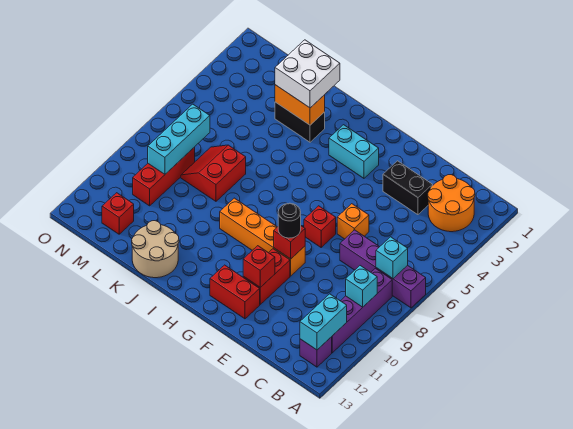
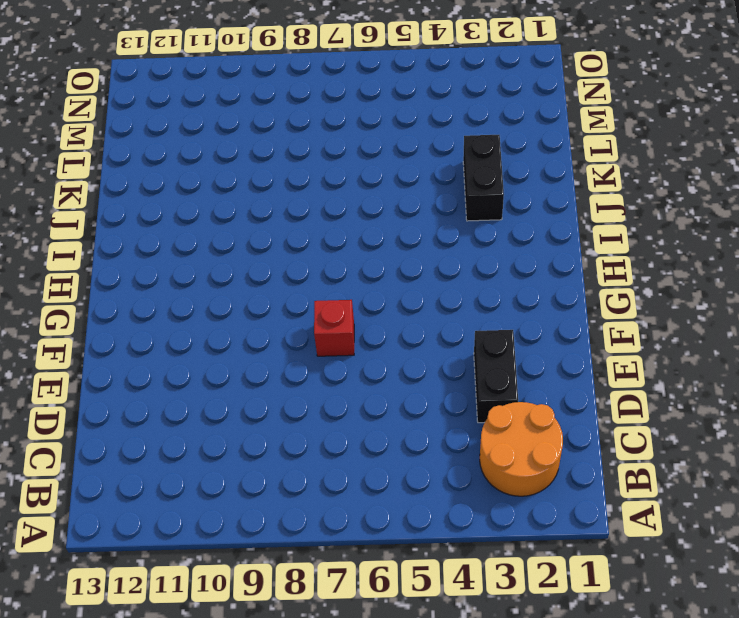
none -> purple brick A7:D7 level 1
none -> purple brick B8:B11 level 1
none -> purple brick B12 level 1

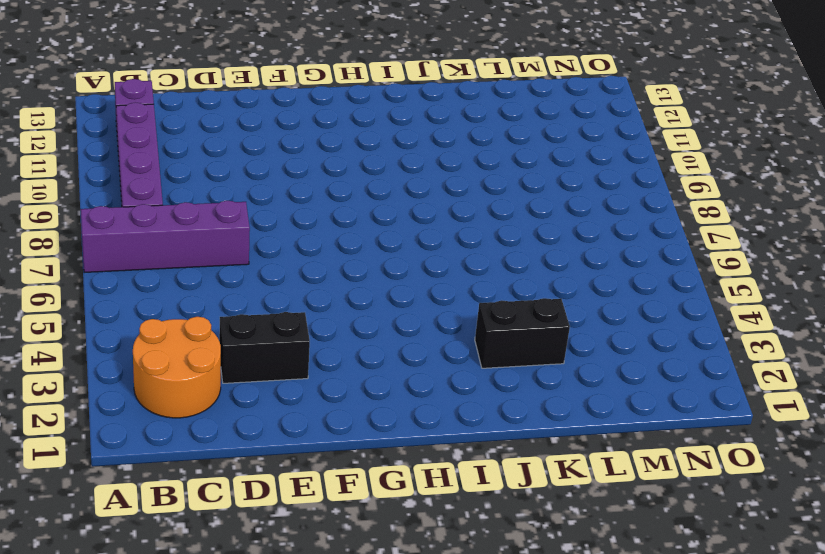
none -> orange brick E6 level 1
none -> red brick F7 level 1
none -> orange brick F9:I9 level 1

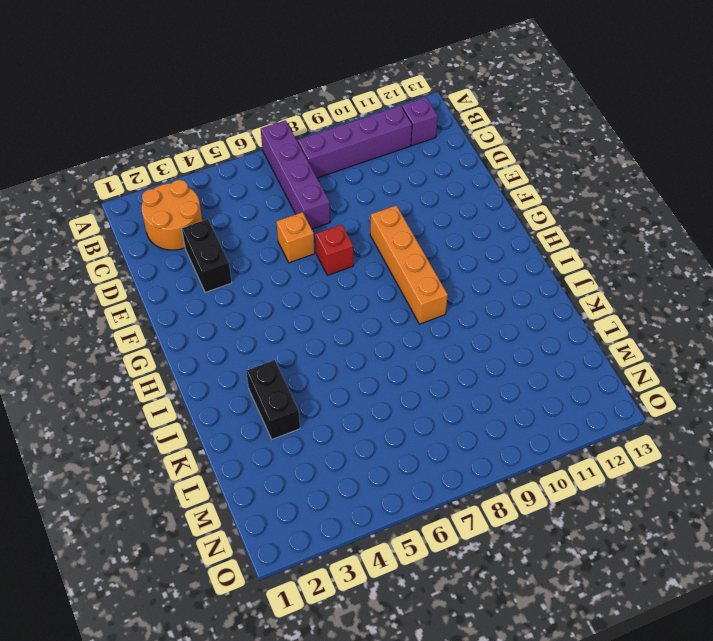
none -> red brick F10:F11 level 1
none -> red brick F12:G12 level 1
none -> cyan brick G3:H3 level 1

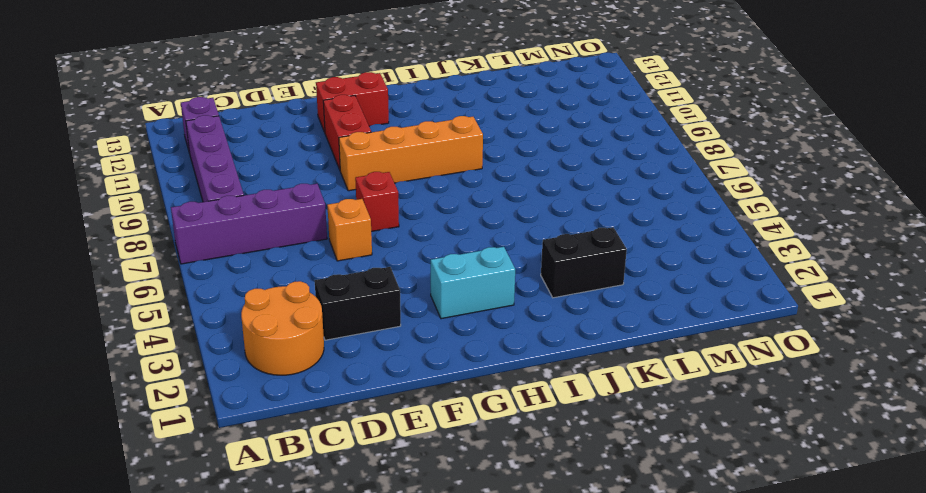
none -> tan round brick J12:K13 level 1
none -> red slope K7:L8 level 1 top K
none -> red brick M8:M10 level 1

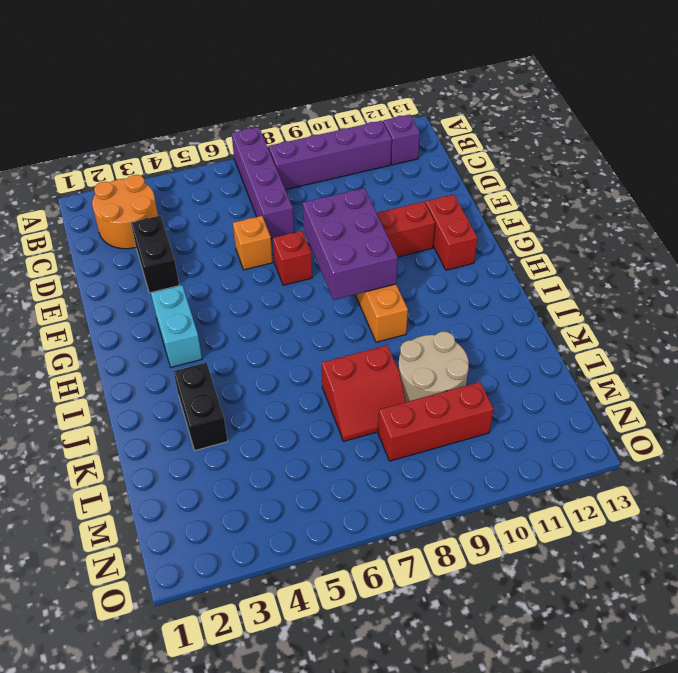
purple brick F8:H9 level 2 -> red brick F9 level 2
tan round brick K9:L10 level 1 -> tan round brick J12:K13 level 1
none -> red brick M12 level 1
none -> cyan brick B7 level 2
none -> cyan brick B9 level 2

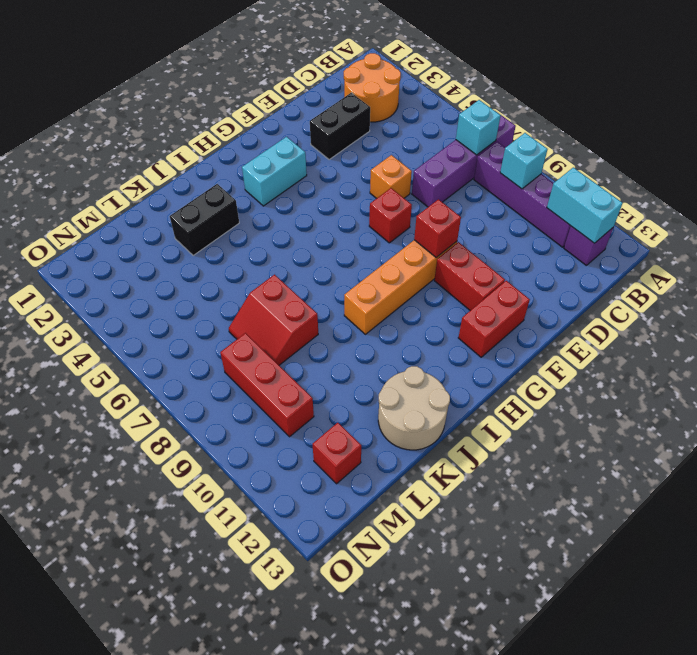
none -> red brick F11 level 2
none -> orange brick J3:K3 level 2
none -> cyan brick M7:M9 level 2

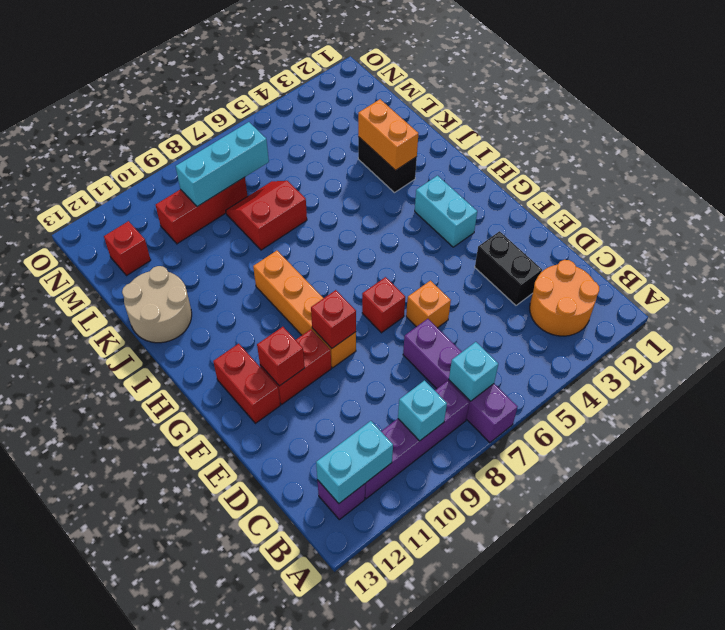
none -> black round brick F9 level 3
none -> white brick J2:K3 level 3

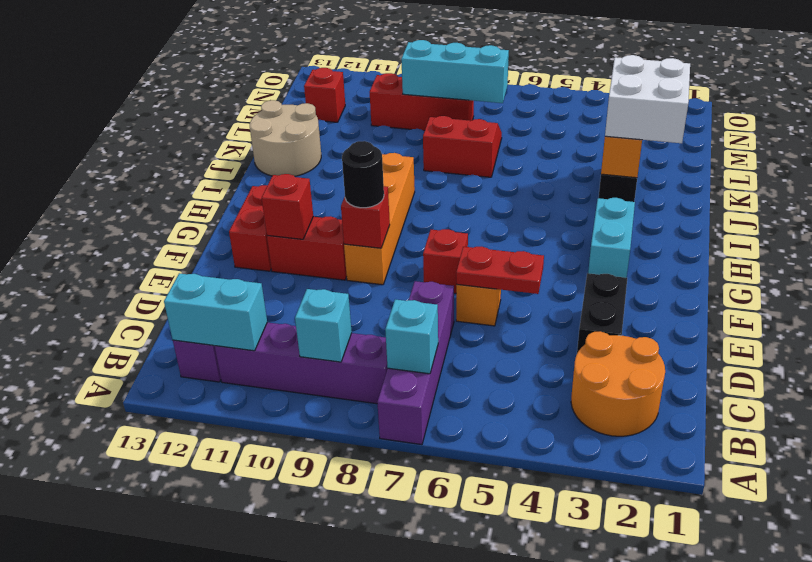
red plate E5:E6 level 2 -> none

